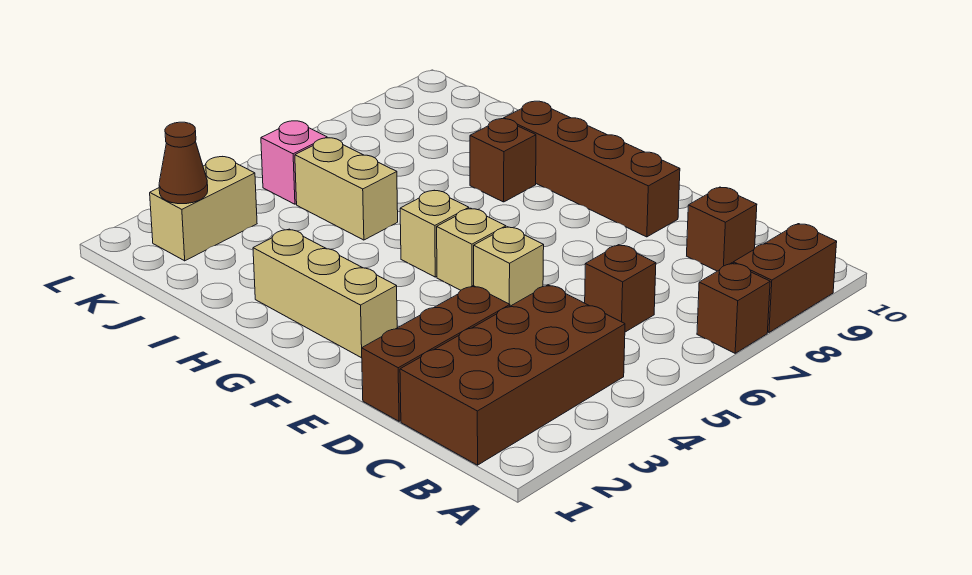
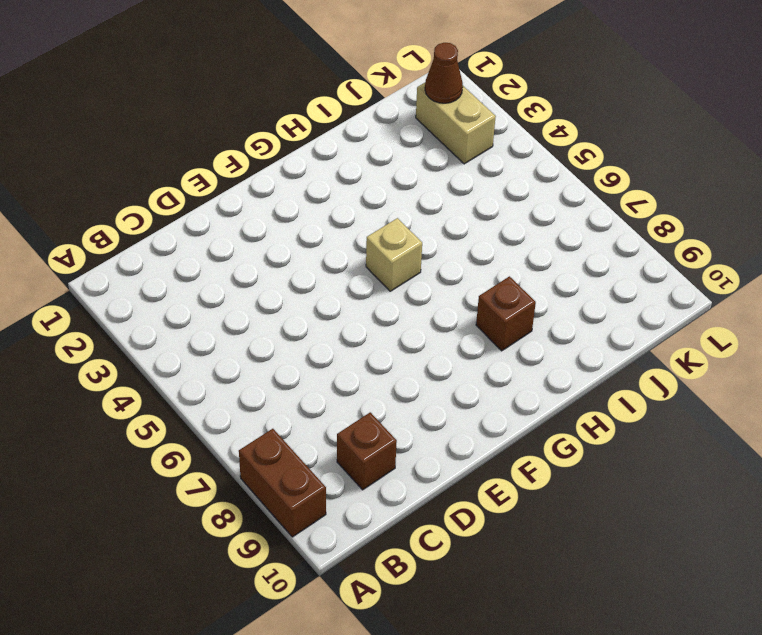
none -> brown brick A7 level 1
none -> brown brick B1:C4 level 1
none -> brown brick C6 level 1

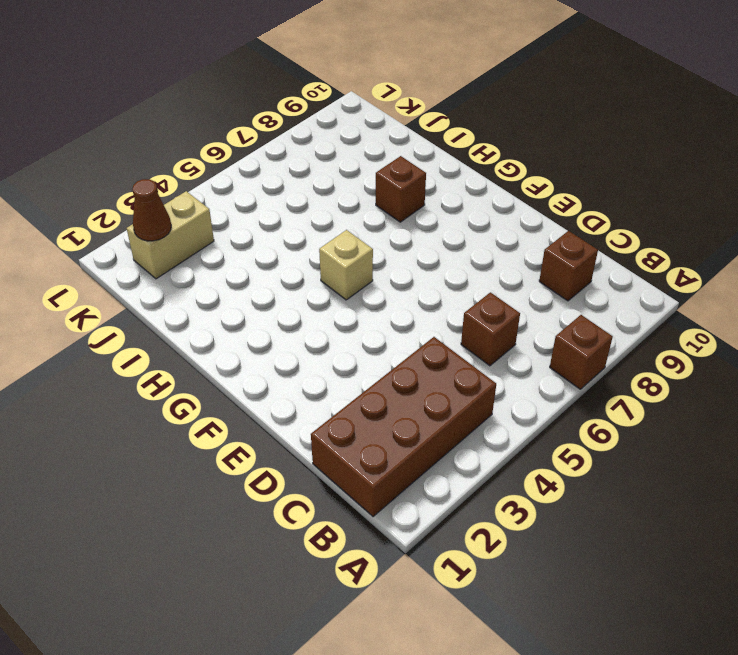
none -> brown brick A8:A9 level 1
none -> brown brick D1:D3 level 1
none -> tan brick E5 level 1

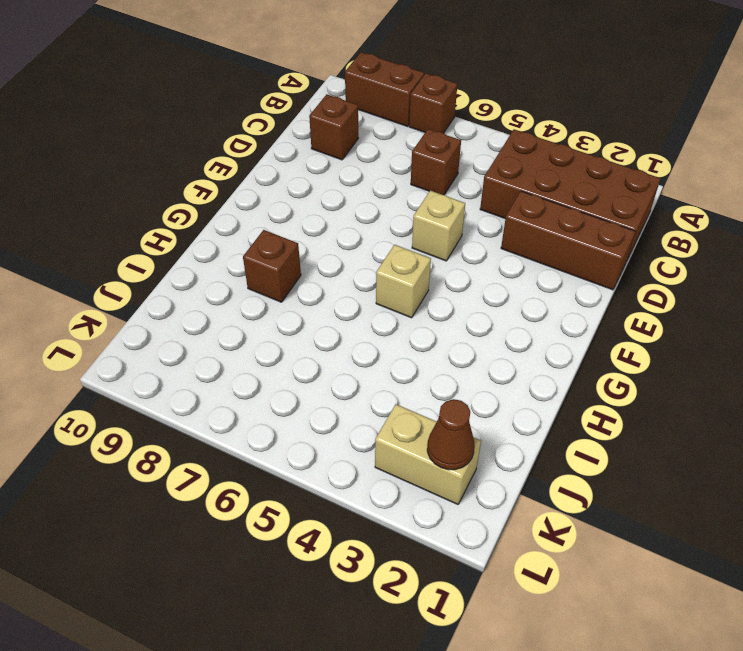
none -> brown brick E9:H9 level 1
none -> tan brick F2:H2 level 1
none -> tan brick F5 level 1

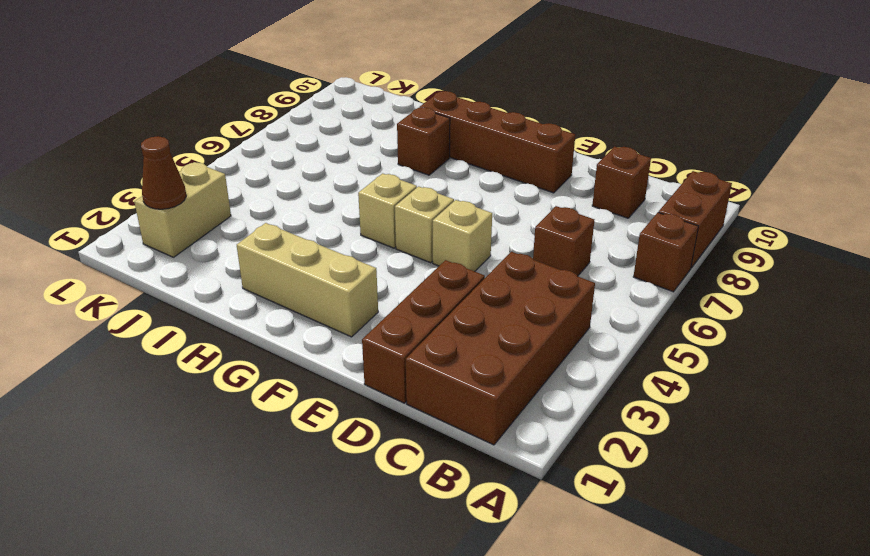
none -> tan brick I5:J5 level 1
none -> pink brick K5 level 1

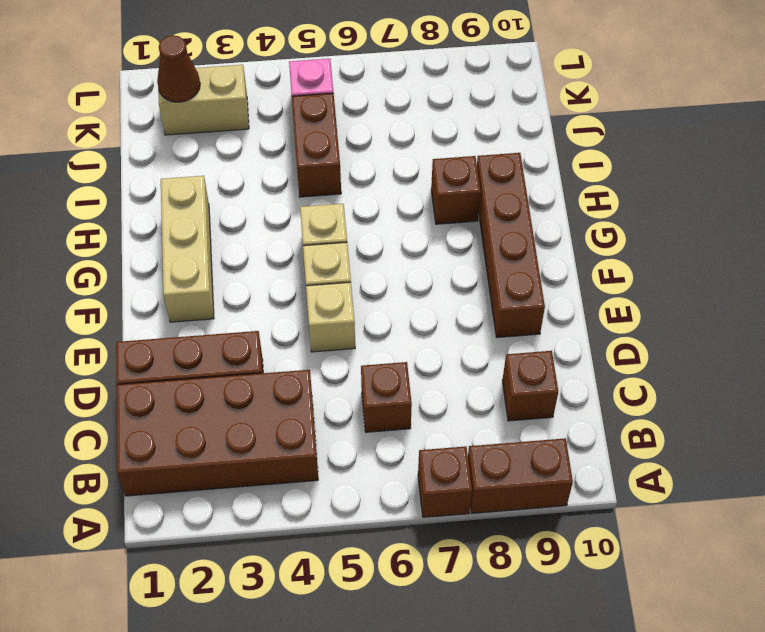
brown brick I5:J5 level 1 -> tan brick I5:J5 level 1

